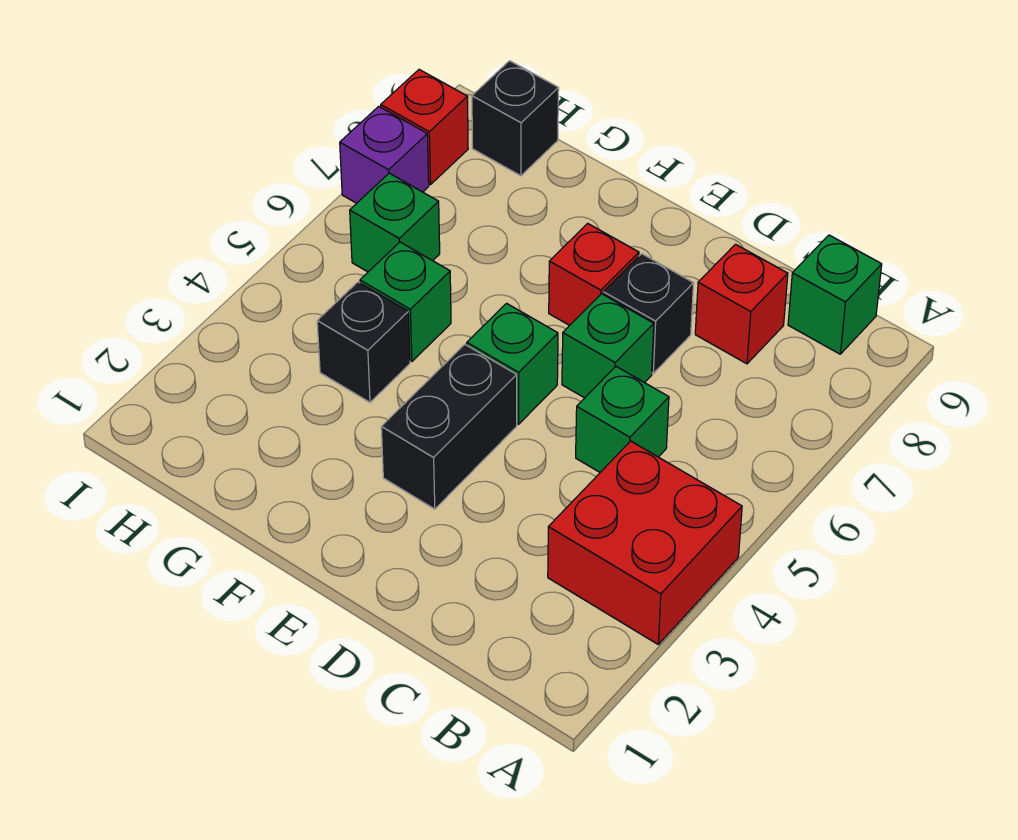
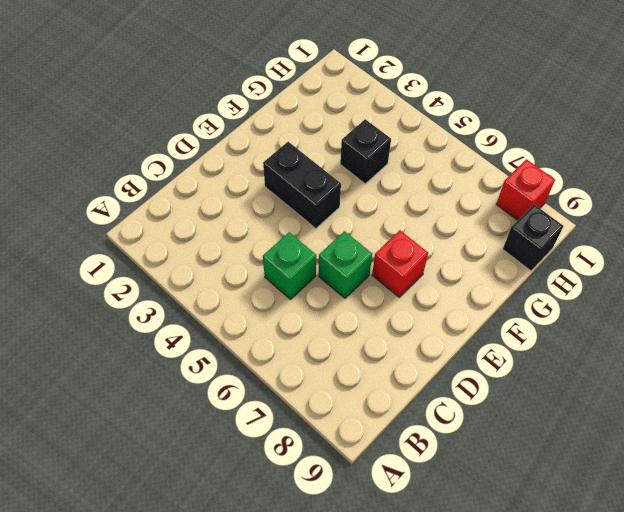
none -> red brick A3:B4 level 1
none -> green brick B9 level 1
none -> red brick C8 level 1

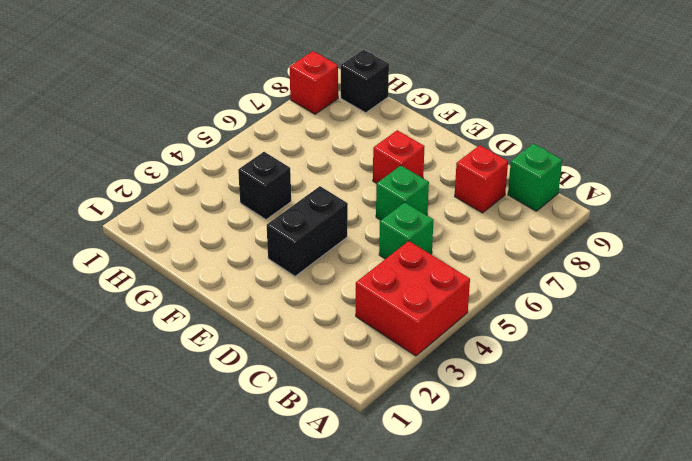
none -> black brick D7 level 1
none -> green brick E5 level 1
none -> green brick G5 level 1

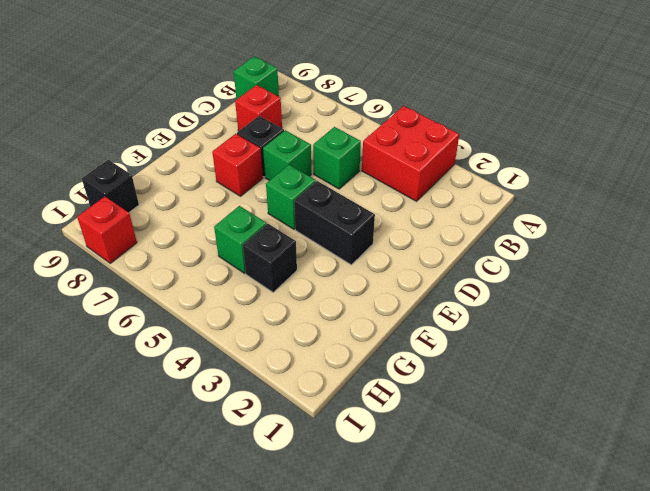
none -> green brick H6 level 1
none -> purple brick I7 level 1

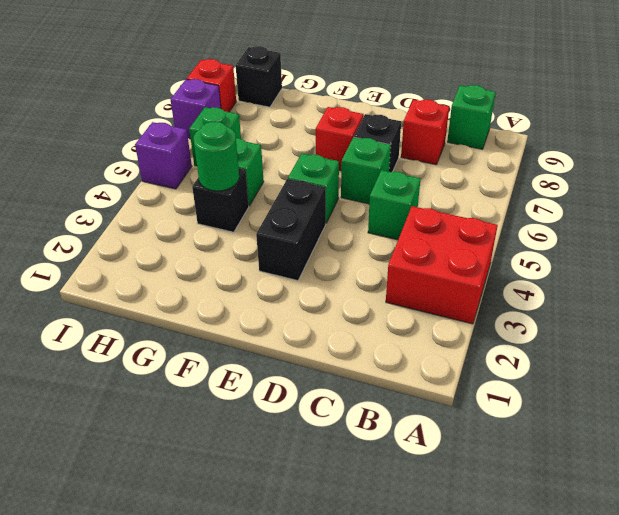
green round brick G4 level 2 -> none
purple brick I5 level 1 -> none

